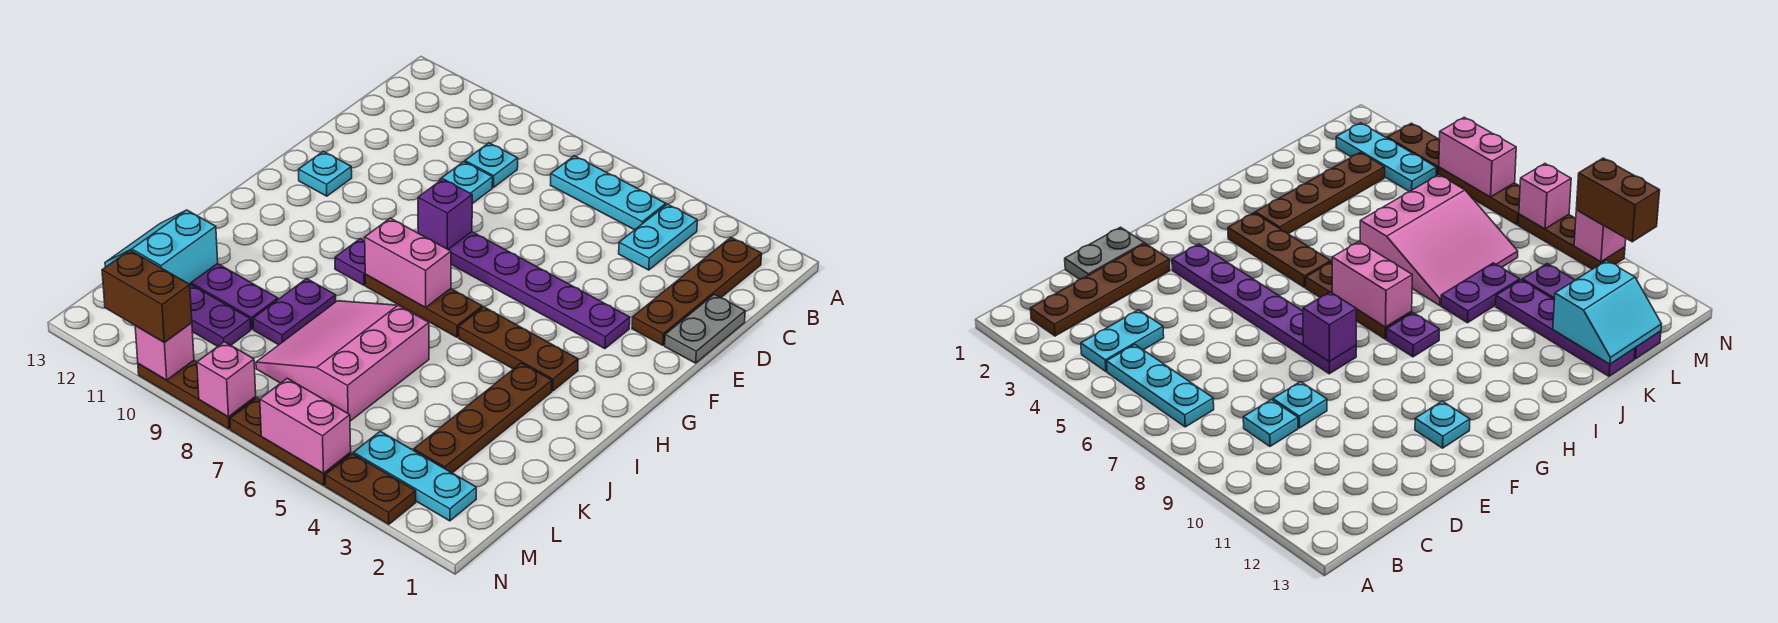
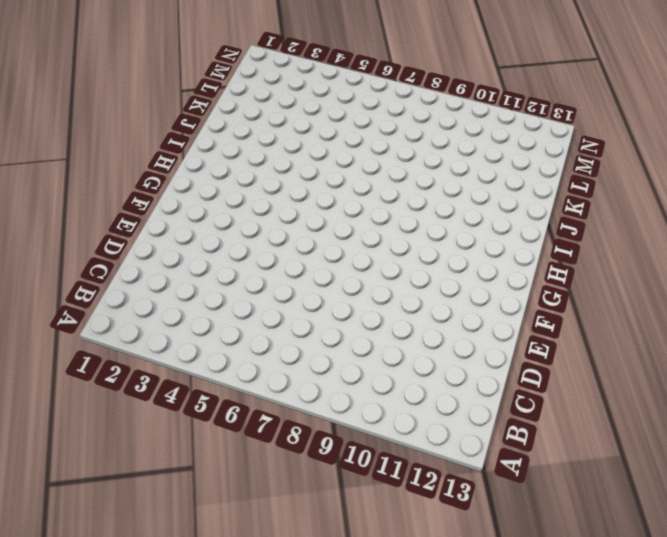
none -> brown plate B2:E2 level 1
none -> cyan plate B4:C4 level 1
none -> cyan plate B5:B7 level 1

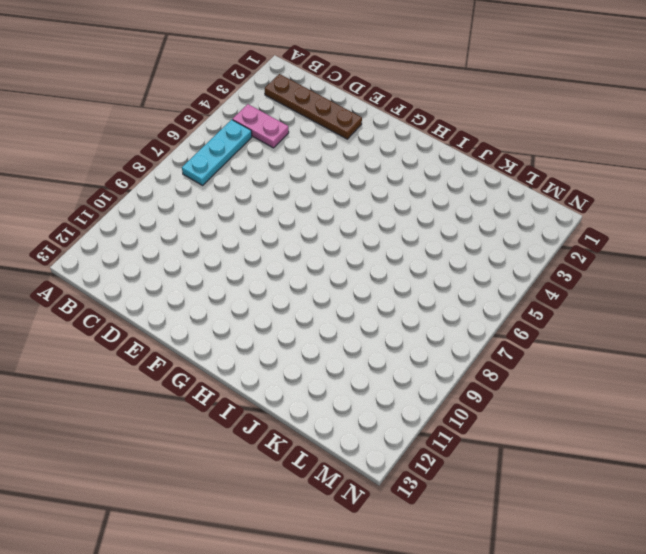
pink plate B4:C4 level 1 -> cyan plate B4:C4 level 1
none -> cyan plate C9 level 1
none -> grey plate D1:E1 level 1
none -> cyan plate D9 level 1

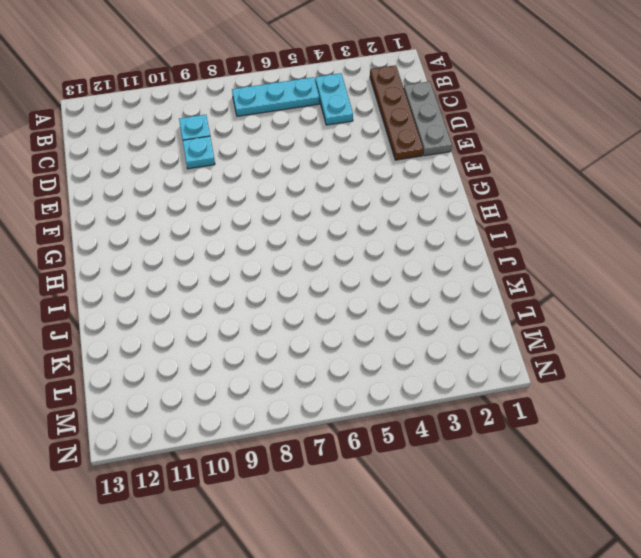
grey plate C1:E1 level 1 -> grey plate D1:E1 level 1
none -> purple plate F3:F8 level 1
none -> cyan plate F12 level 1
none -> brown plate H3:H5 level 1

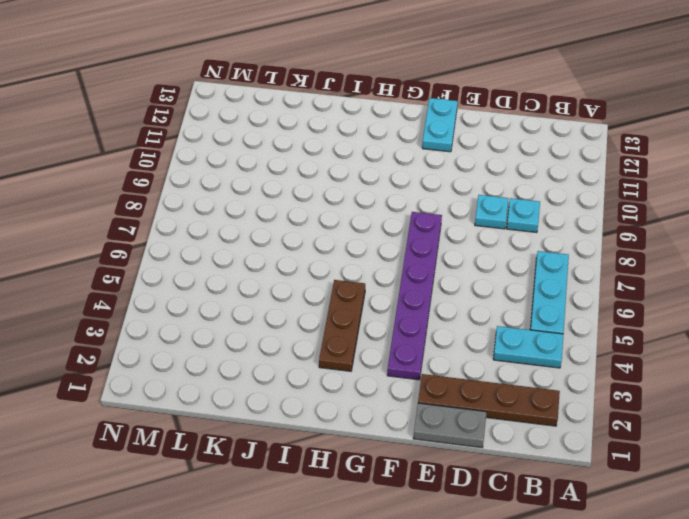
cyan plate F12:F13 level 1 -> cyan plate F12 level 1
none -> brown plate H6:H8 level 1
none -> purple plate H9 level 1
none -> brown plate I3:L3 level 1

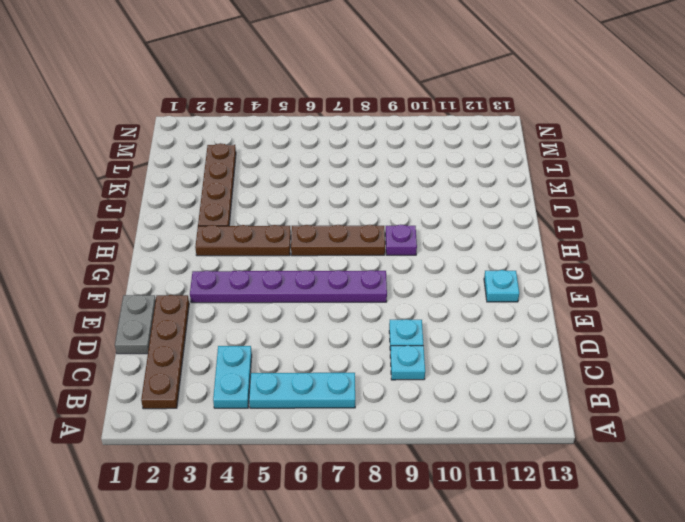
none -> pink slope J6:L8 level 1 top 6
none -> purple plate J9:K9 level 1
none -> purple plate K10:K13 level 1

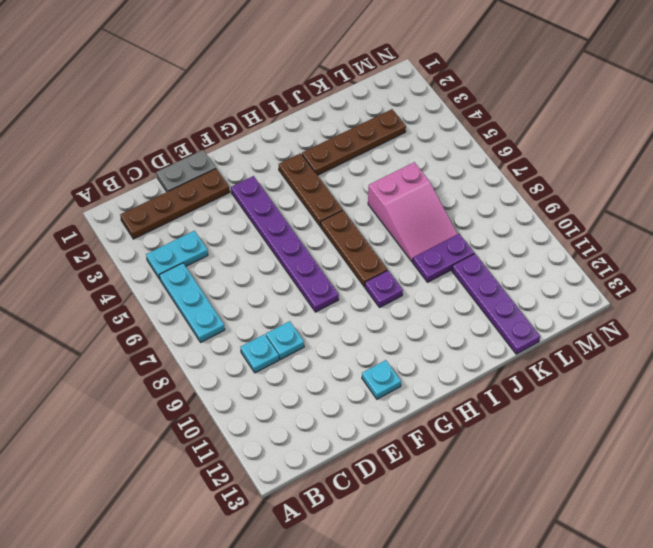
pink slope J6:K8 level 1 top 6 -> pink slope J6:L8 level 1 top 6
none -> purple plate L10:L13 level 1
none -> cyan plate M2:M4 level 1
none -> brown plate N3:N4 level 1

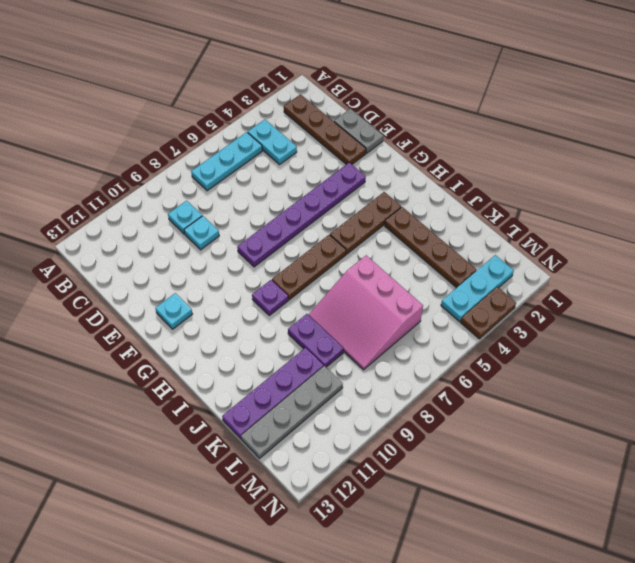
grey plate L10:L13 level 1 -> purple plate L10:L13 level 1
none -> brown plate N5:N7 level 1
none -> brown plate N8:N10 level 1
none -> purple brick F8 level 2

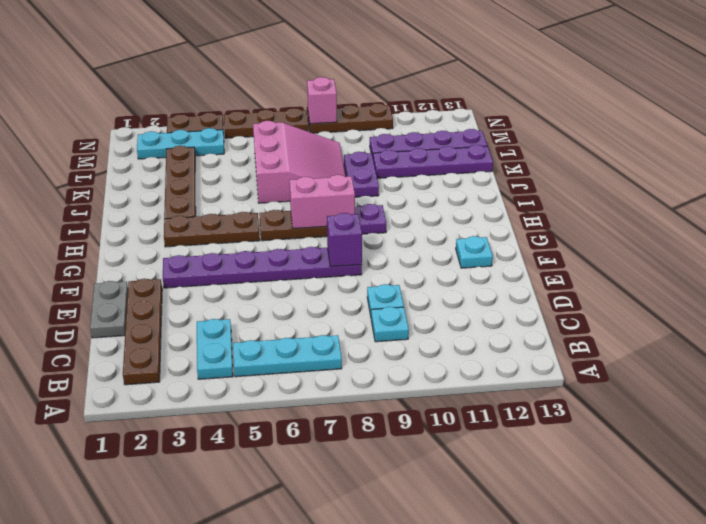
none -> cyan slope K12:L13 level 2 top 12
none -> pink brick N5:N6 level 2
none -> pink brick N10 level 2

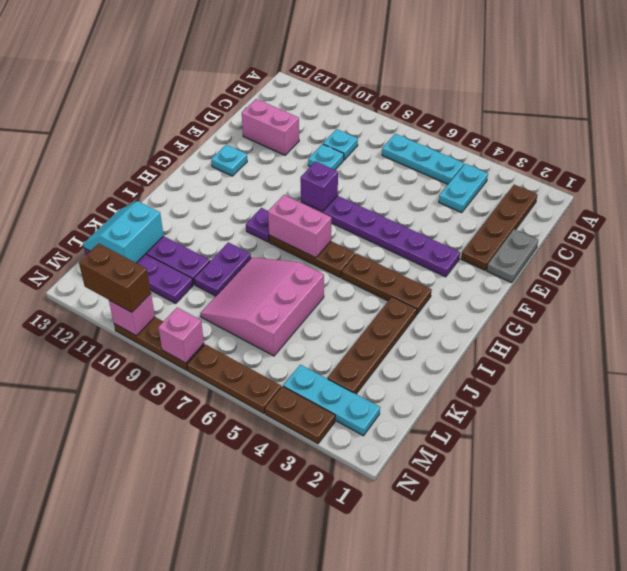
pink brick D11:D12 level 1 -> pink brick N5:N6 level 2

